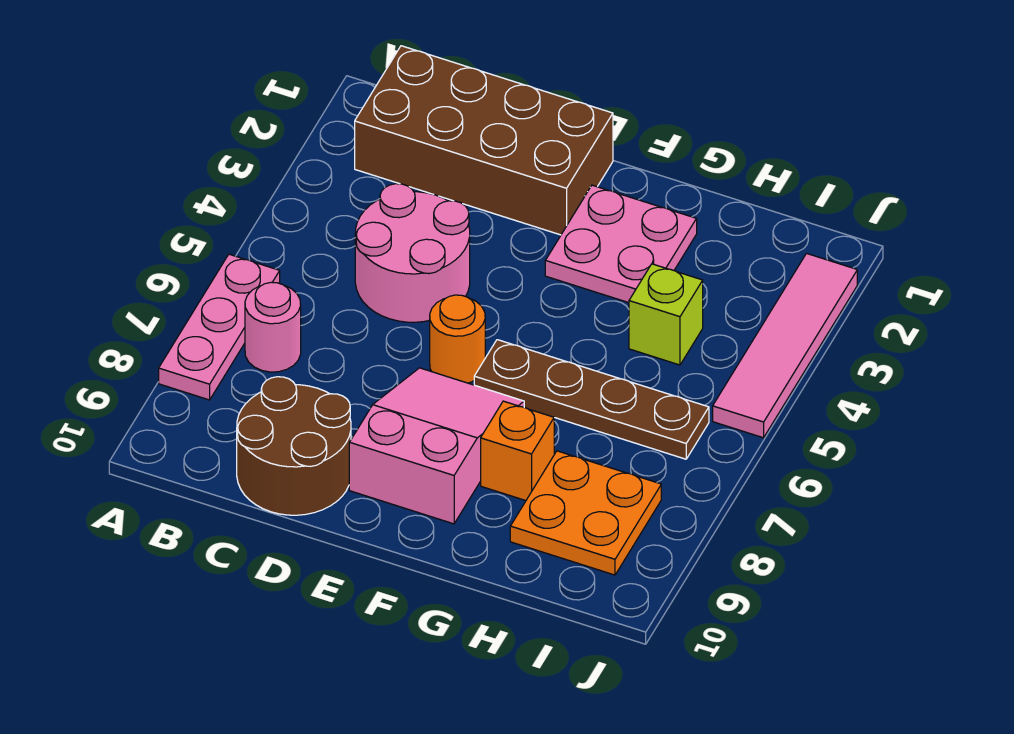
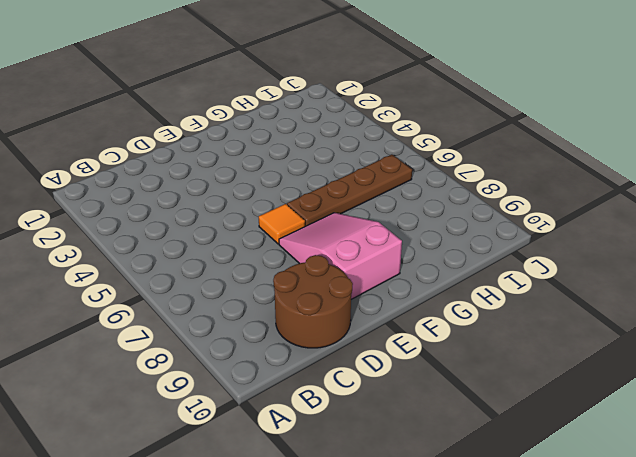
orange tile E6 level 1 -> orange round brick E6 level 1
none -> pink plate A6:A8 level 1
none -> brown brick B1:E2 level 1
none -> pink round brick B7 level 1

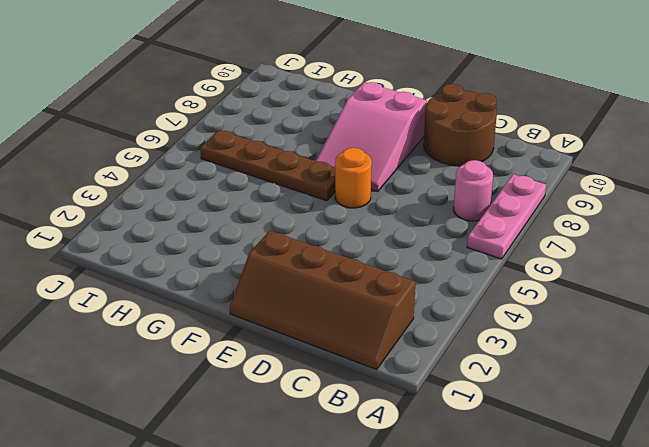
brown slope B1:E2 level 1 top 2 -> brown brick B1:E2 level 1
none -> pink round brick C4:D5 level 1
none -> pink plate F2:G3 level 1
none -> orange brick G8 level 1

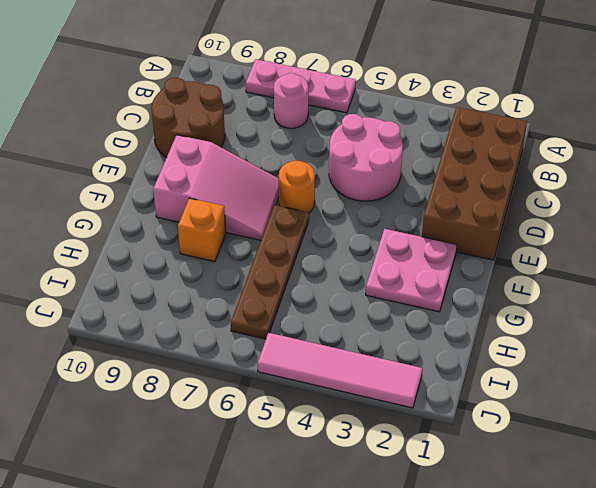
none -> lime brick H4 level 1
none -> orange plate H8:I9 level 1

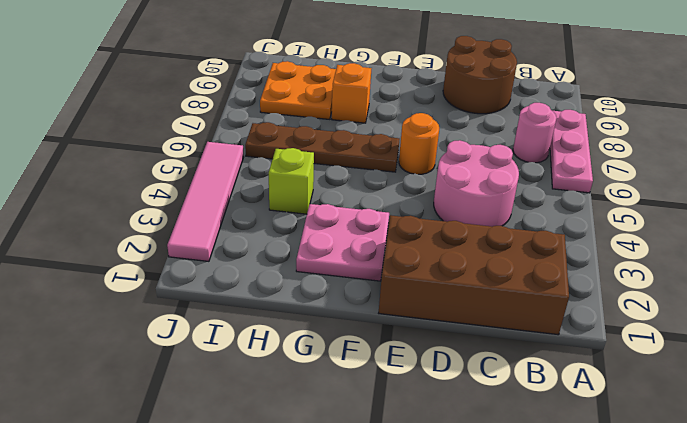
none -> pink slope E7:F9 level 1 top 9

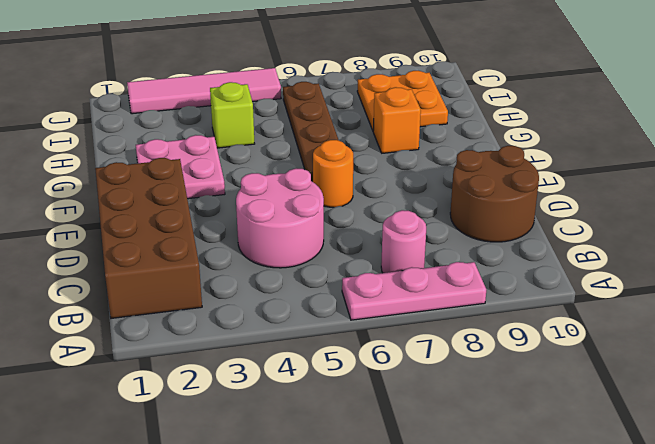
none -> pink slope E7:F9 level 1 top 9

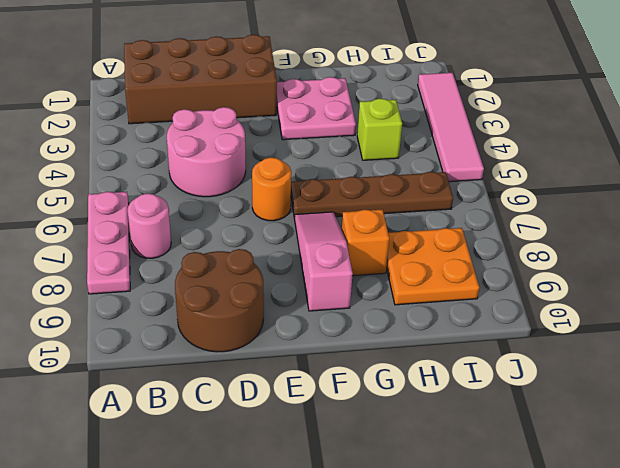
pink slope F7:F9 level 1 top 9 -> pink slope E7:F9 level 1 top 9

